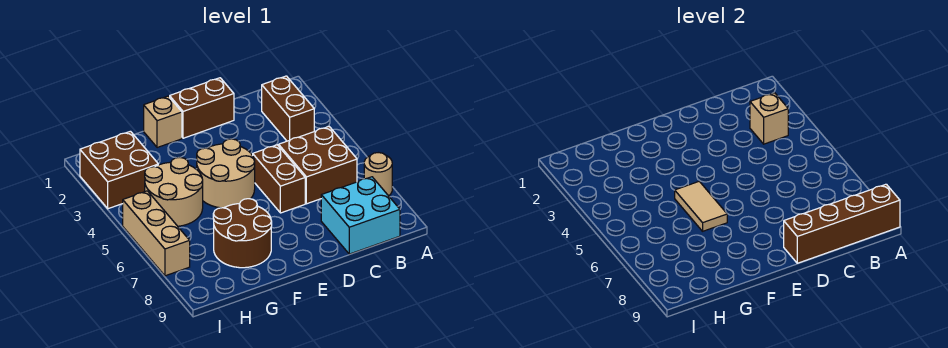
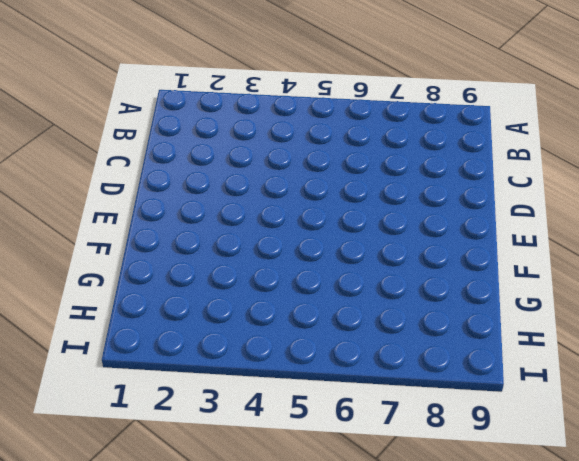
none -> tan round brick A7 level 1
none -> brown brick B2:B3 level 1
none -> brown brick B5:C6 level 1

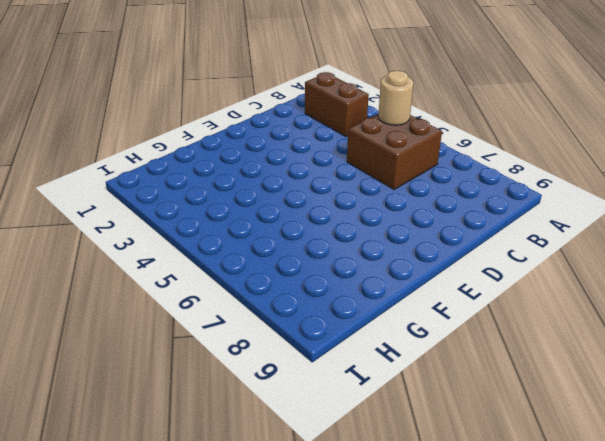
tan round brick B5 level 2 -> tan round brick A7 level 1
none -> cyan brick B8:C9 level 1
none -> brown brick D1:E1 level 1
none -> brown brick D5:D6 level 1

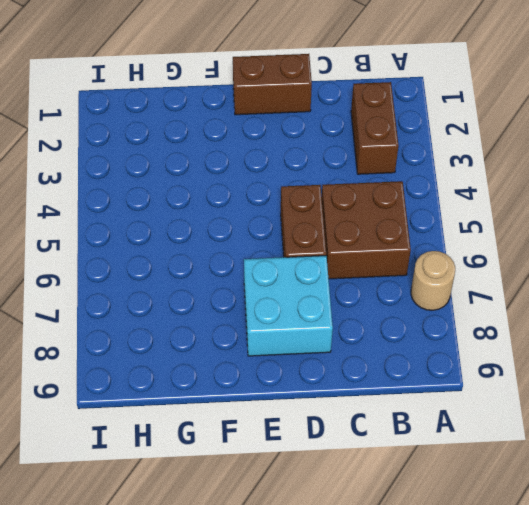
cyan brick D7:E8 level 1 -> cyan brick B8:C9 level 1
none -> tan round brick E4:F5 level 1
none -> tan brick F1 level 1
none -> brown round brick F7:G8 level 1

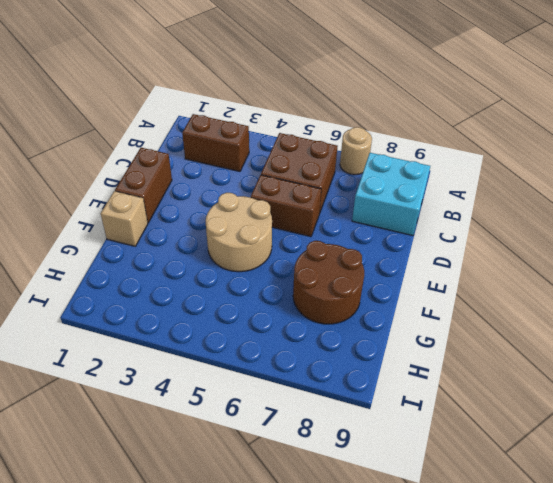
none -> tan round brick G4:H5 level 1
none -> brown brick H2:I3 level 1
none -> tan brick I5:I7 level 1

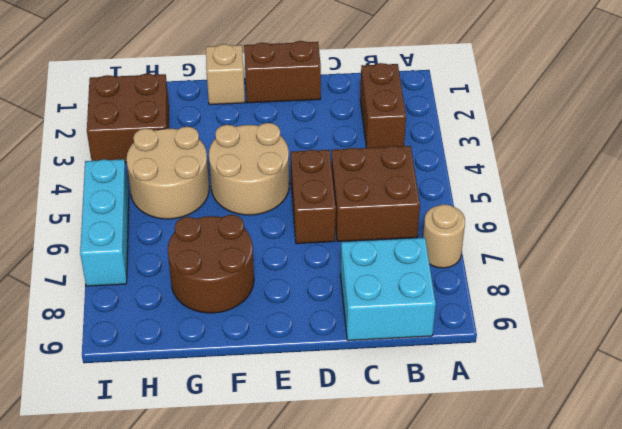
cyan brick I5:I7 level 1 -> tan brick I5:I7 level 1
none -> brown brick A9:D9 level 2
none -> tan brick B3 level 2
none -> tan tile F5:F6 level 2

